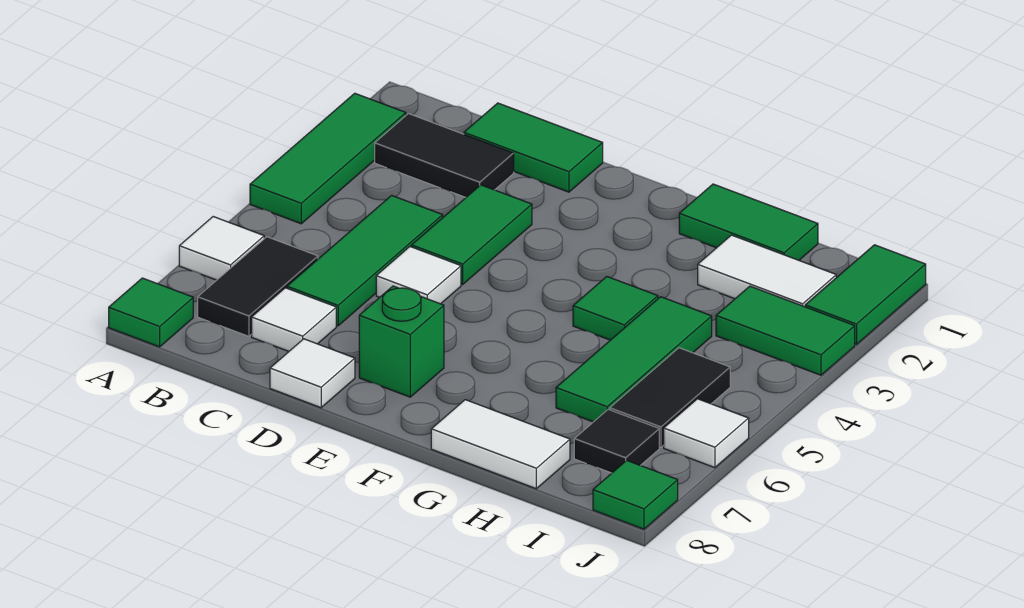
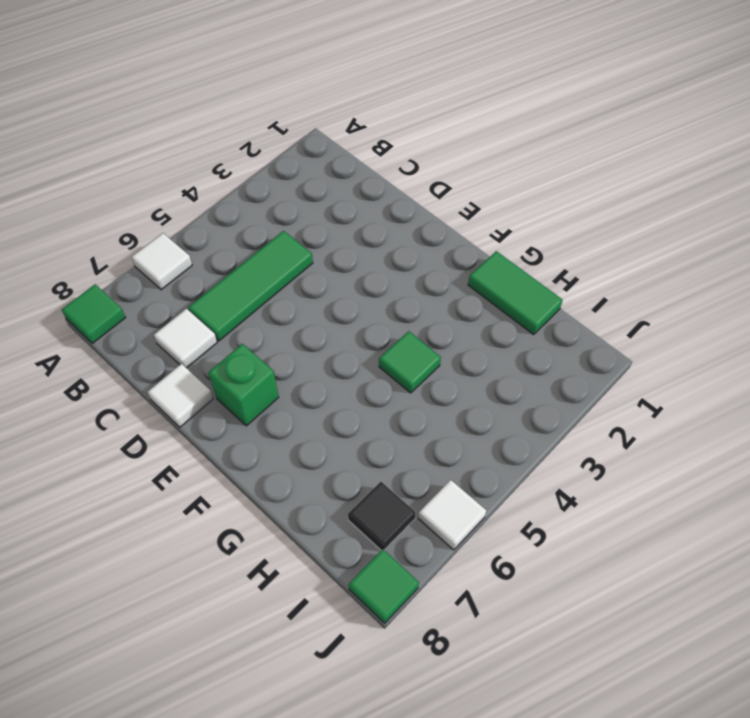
none -> green tile A2:A4 level 1
none -> black tile B2:C2 level 1
none -> black tile B6:B7 level 1

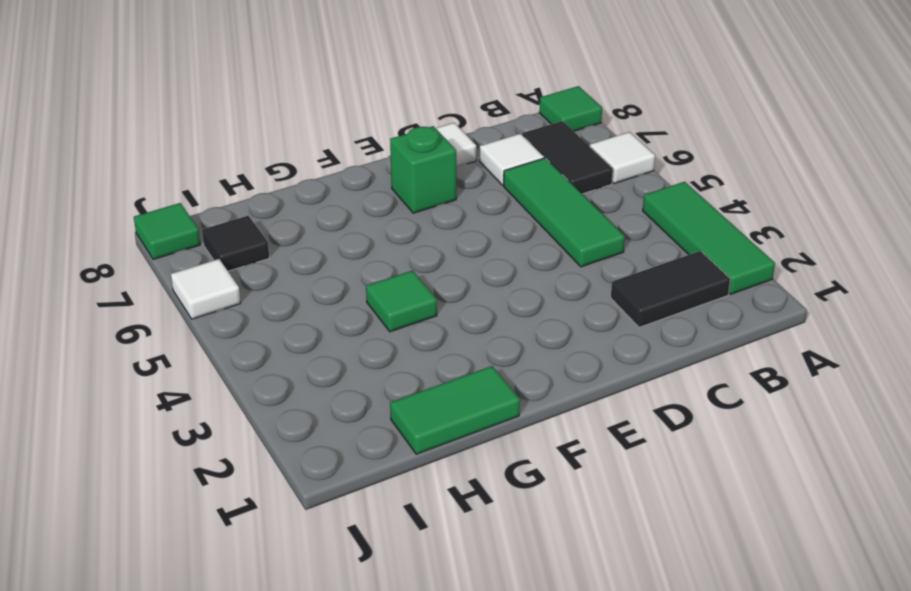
none -> green tile C1:D1 level 1
none -> green tile D3:D4 level 1
none -> white tile D5 level 1

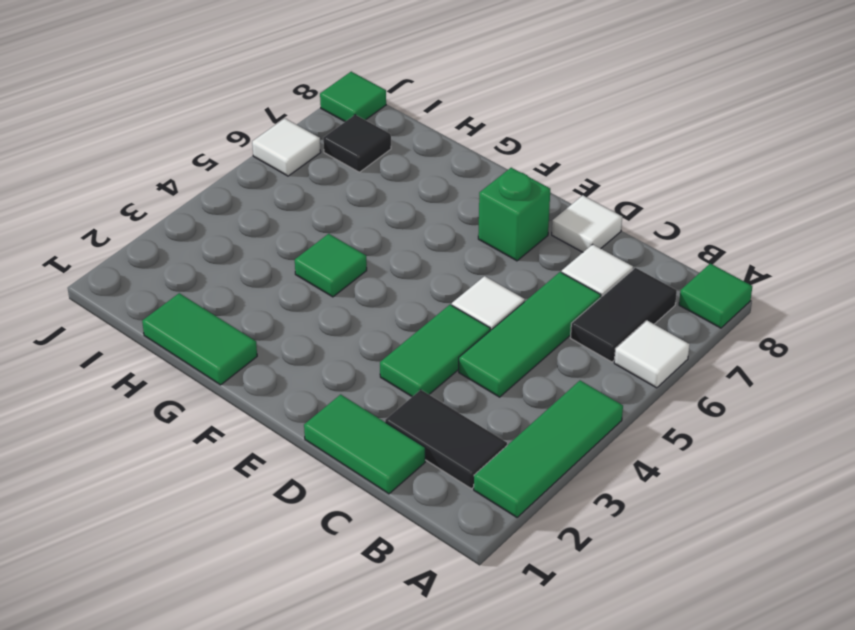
none -> white tile G8:H8 level 1
none -> white tile H2:I2 level 1
none -> green tile H4:H6 level 1

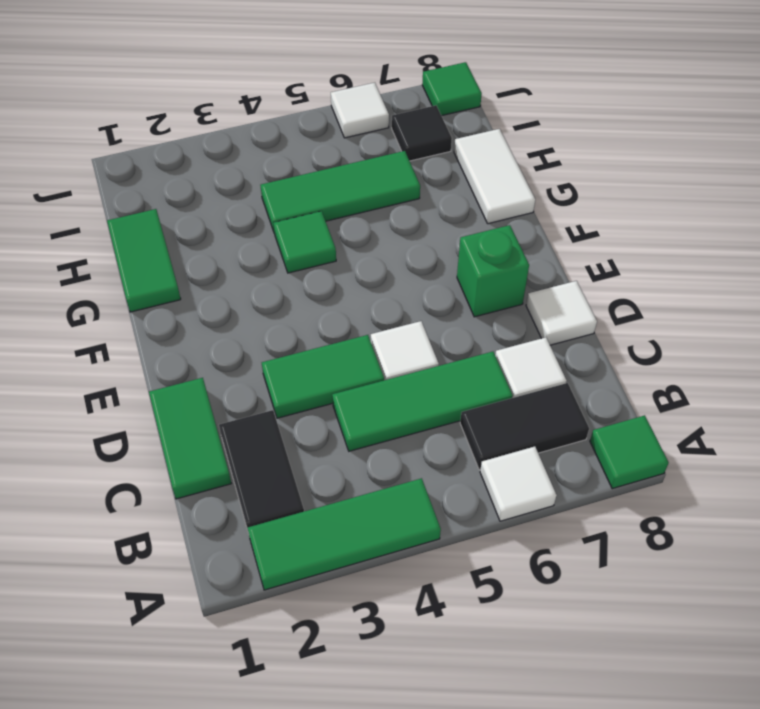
none -> white tile H2:I2 level 1
none -> green tile I3:J3 level 1
none -> black tile I5:I6 level 1

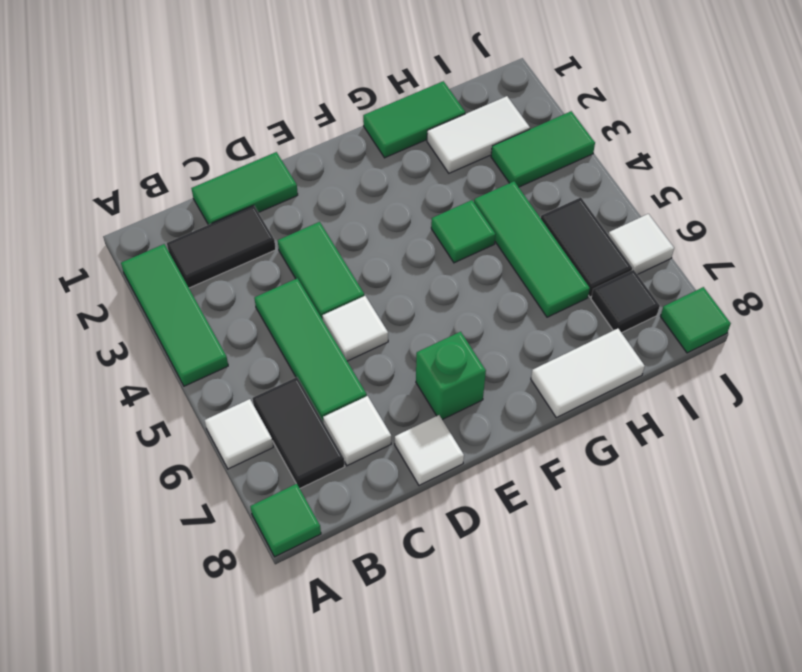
none -> green tile J1:J2 level 1

